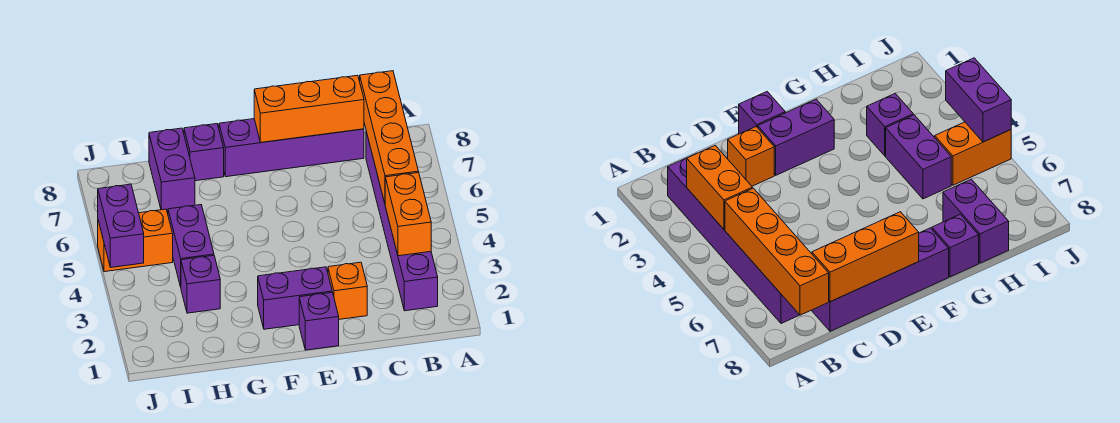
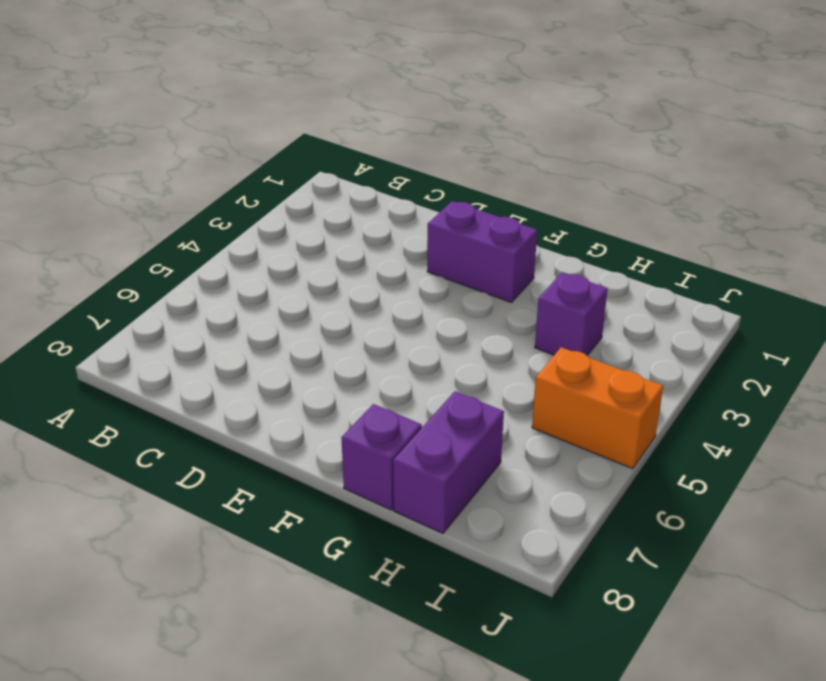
none -> purple brick B2:B7 level 1
none -> purple brick C8:F8 level 1
none -> orange brick D2 level 1

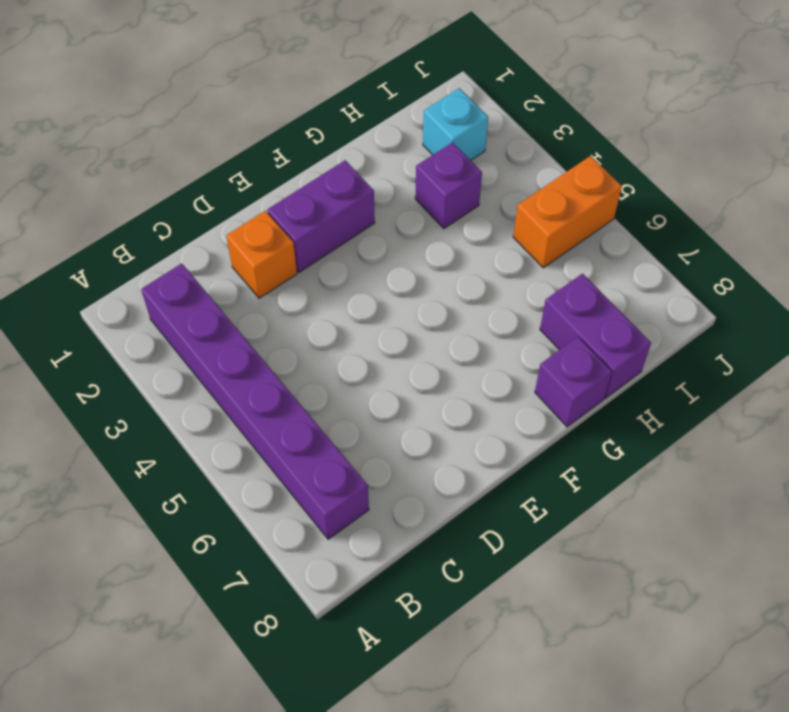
cyan brick I2 level 1 -> none
none -> purple brick C8:F8 level 1
none -> purple brick E1 level 1
none -> purple brick H4:H5 level 1

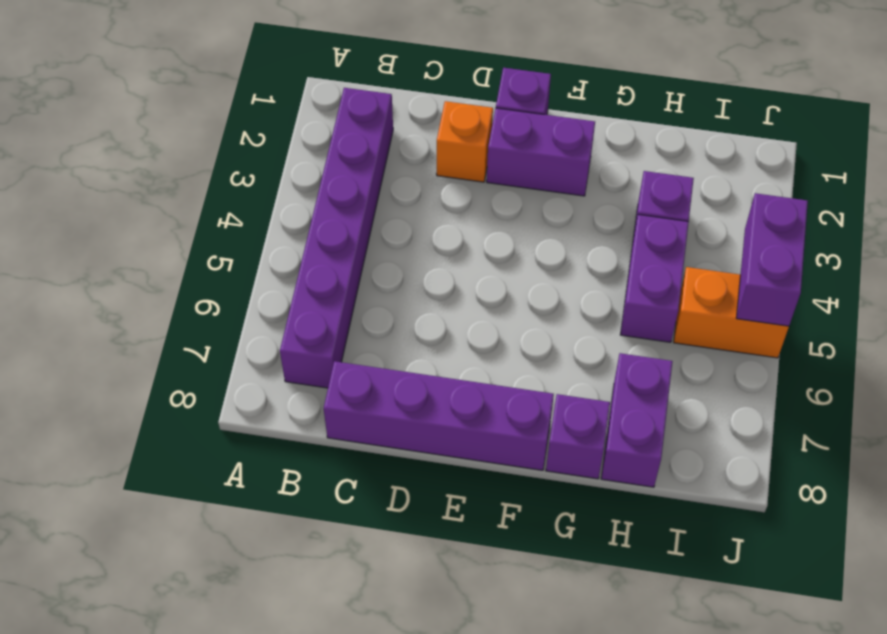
none -> orange brick B3:B4 level 2
none -> orange brick B5:B8 level 2
none -> orange brick C8:E8 level 2

